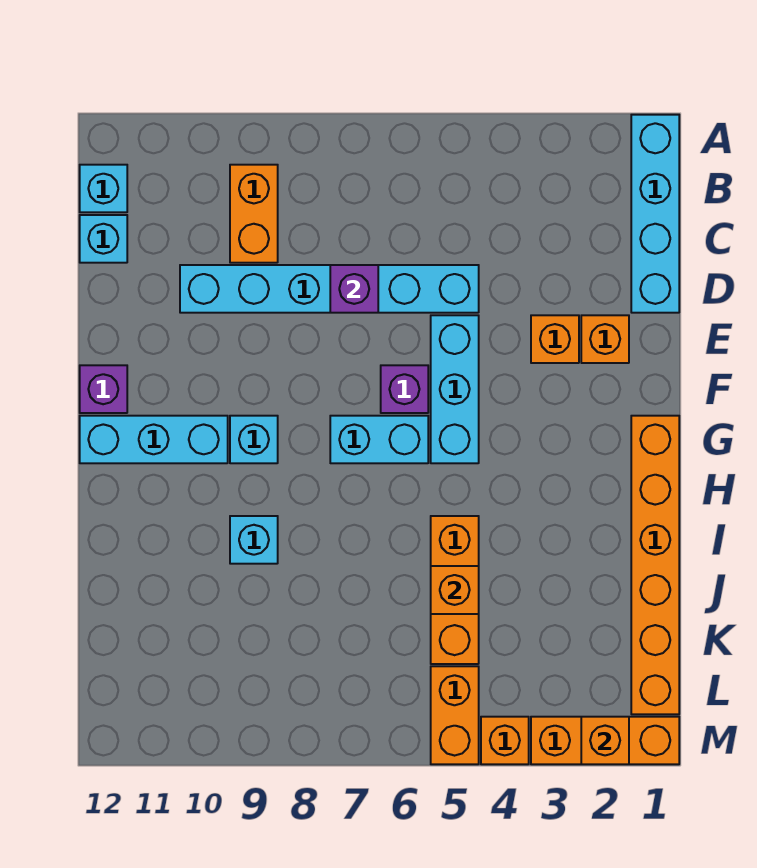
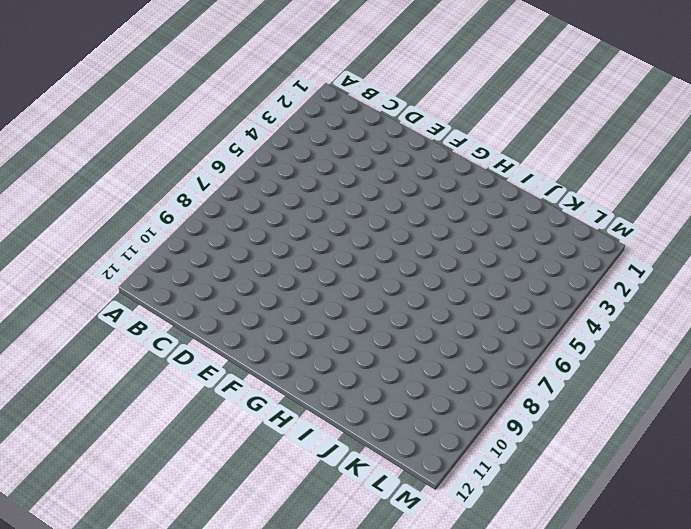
none -> cyan brick A1:D1 level 1
none -> orange brick B9:C9 level 1
none -> cyan brick B12 level 1

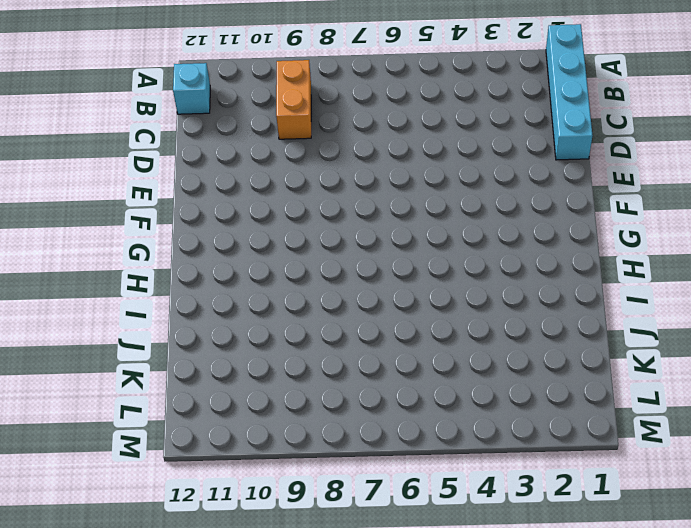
none -> cyan brick C12 level 1
none -> cyan brick D5:D10 level 1
none -> orange brick E2 level 1

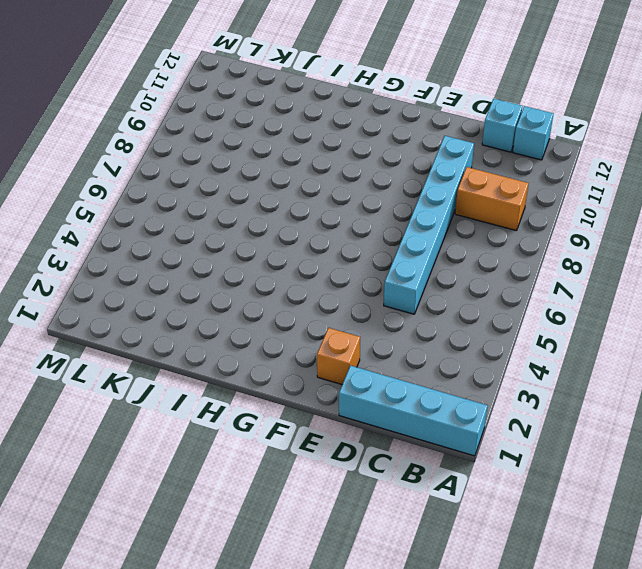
none -> orange brick E3 level 1
none -> cyan brick E5:G5 level 1
none -> purple brick F6 level 1

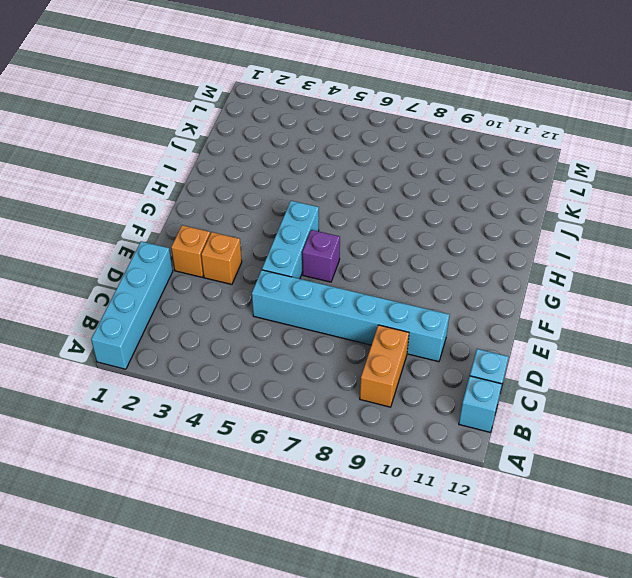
none -> purple brick F12 level 1
none -> orange brick G1:L1 level 1
none -> cyan brick G6:G7 level 1

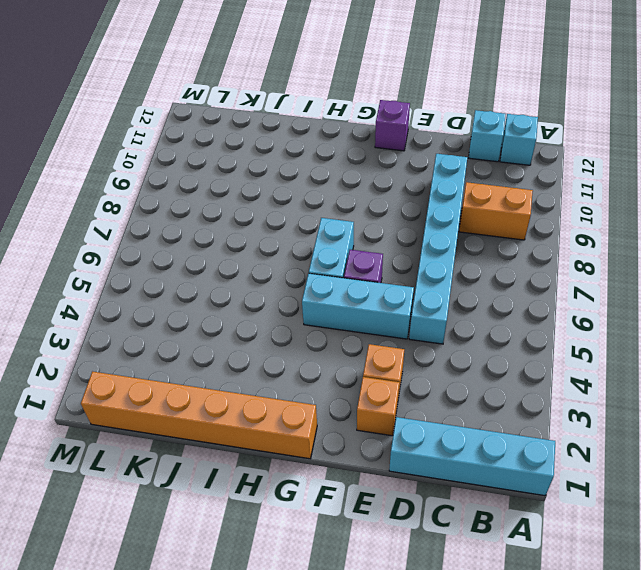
none -> cyan brick G9 level 1
none -> cyan brick G10:G12 level 1
none -> orange brick I5:K5 level 1

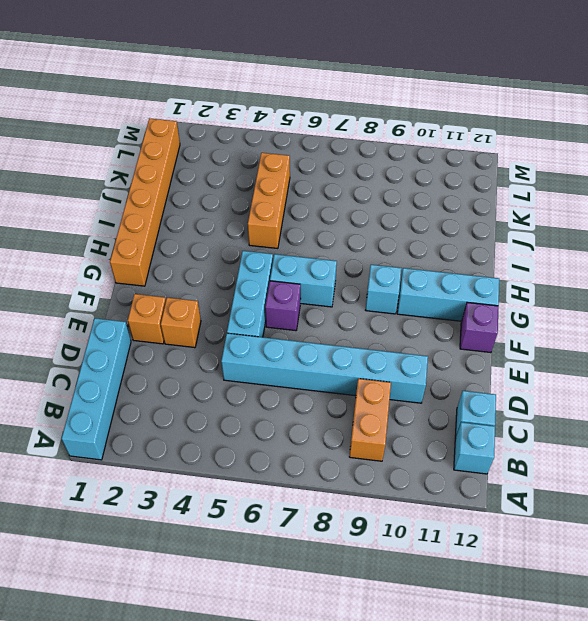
none -> cyan brick I9 level 1
none -> orange brick L5:M5 level 1
none -> orange brick M1:M3 level 1

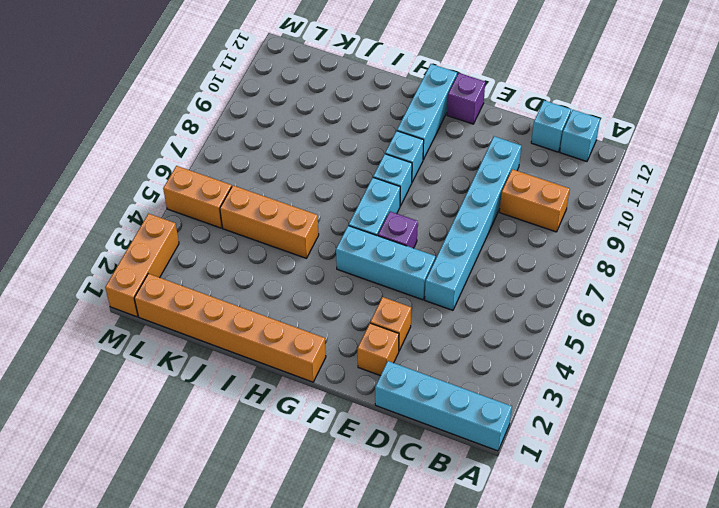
cyan brick G8 level 1 -> cyan brick I9 level 1
none -> orange brick M4 level 1
none -> purple brick D7 level 2
none -> orange brick J5 level 2

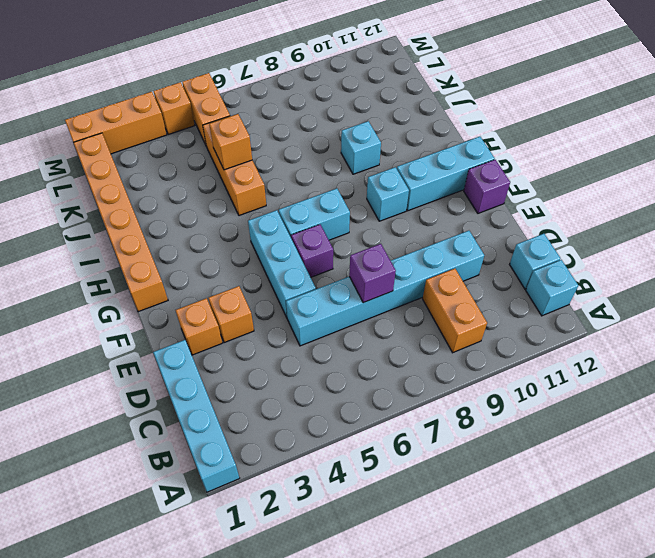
none -> orange brick M2 level 2

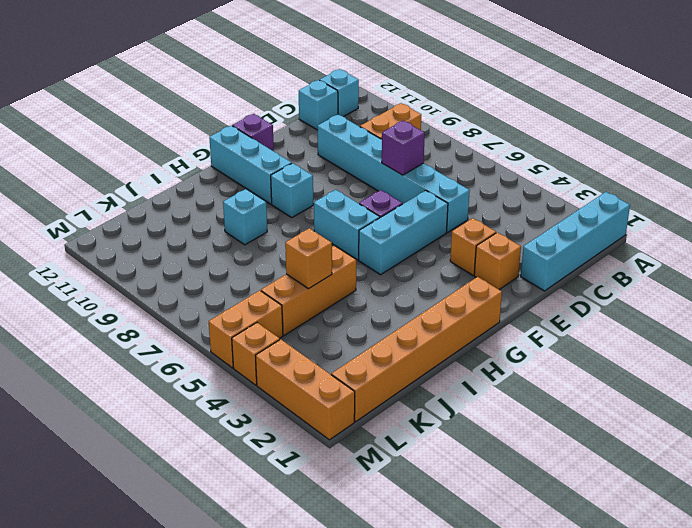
none -> orange brick M2 level 2

